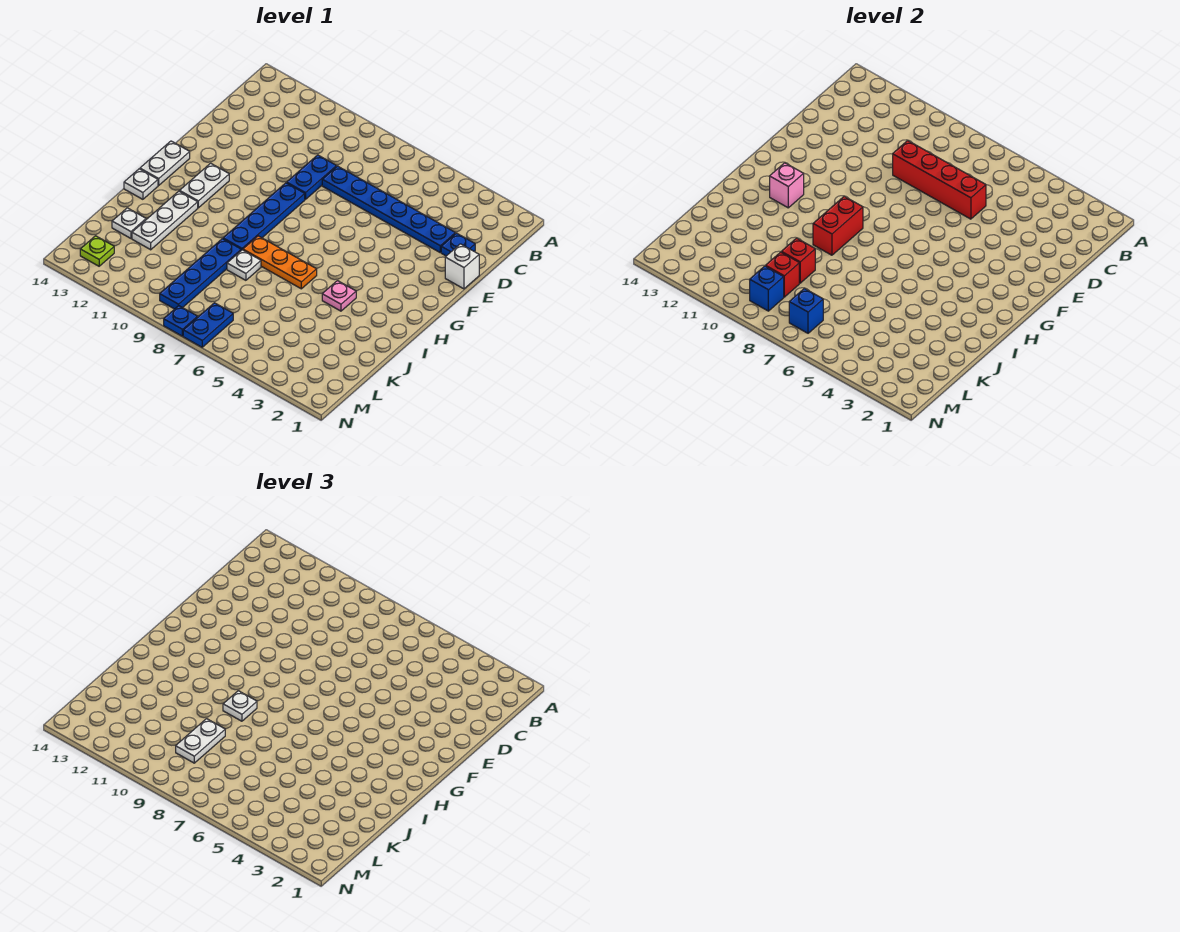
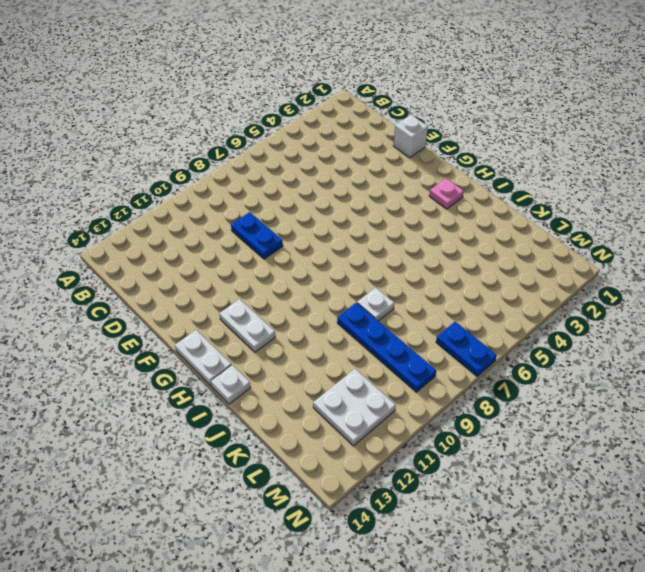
pink plate H2 level 1 -> pink plate I4 level 1
white plate L11:M12 level 1 -> none
none -> blue plate D2 level 1
none -> blue plate D3:D8 level 1
none -> blue plate F9:I9 level 1

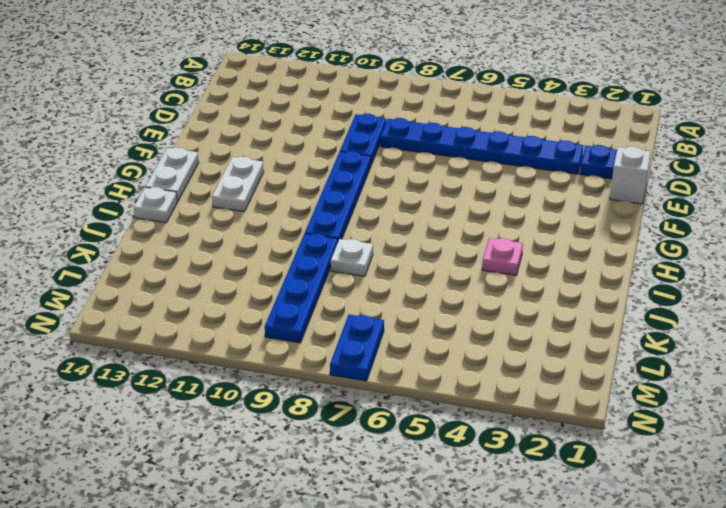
none -> orange plate I6:I8 level 1
none -> white plate I12:K12 level 1
none -> white plate K13 level 1

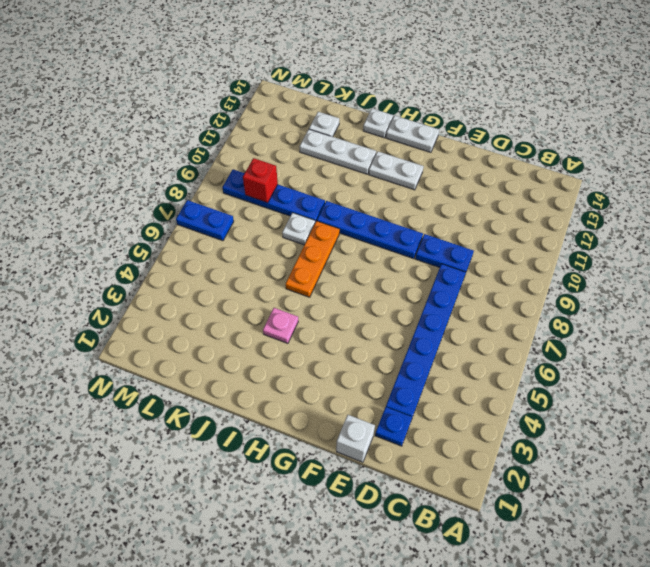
none -> lime plate M13 level 1
none -> blue plate N8 level 1
none -> red brick D6:D9 level 2

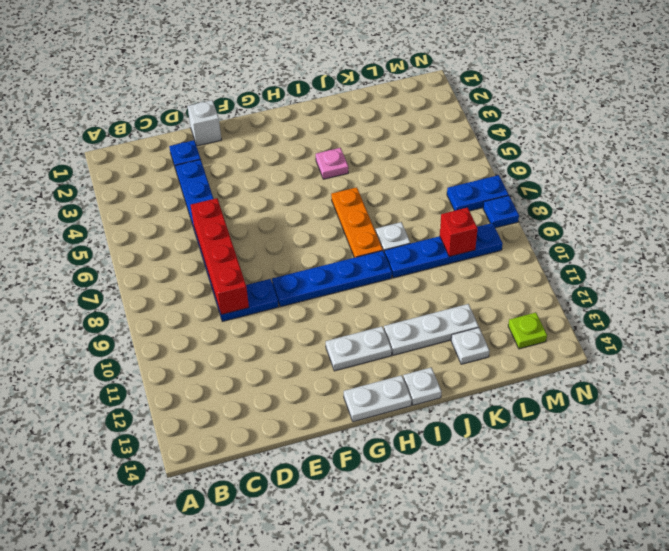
none -> red brick H9:I9 level 2
none -> pink brick H12 level 2
none -> red brick K9 level 2

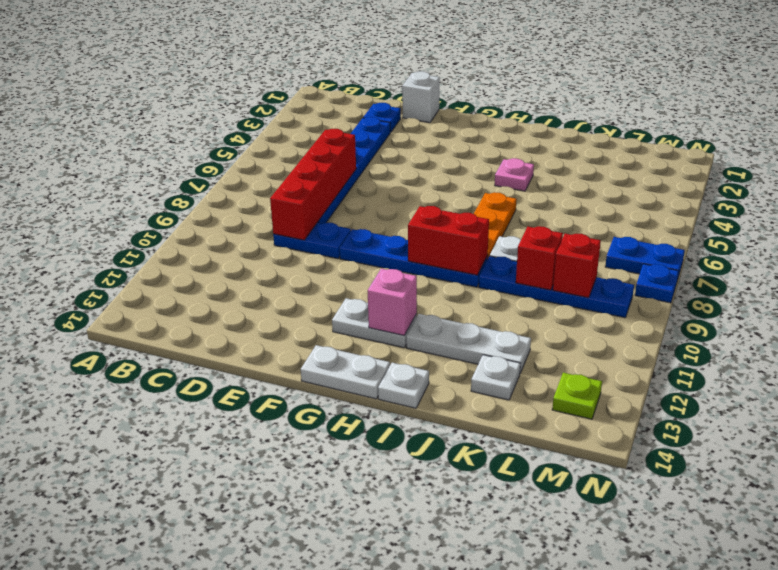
none -> blue brick M7 level 2
none -> blue brick M9 level 2
none -> white plate I9 level 3

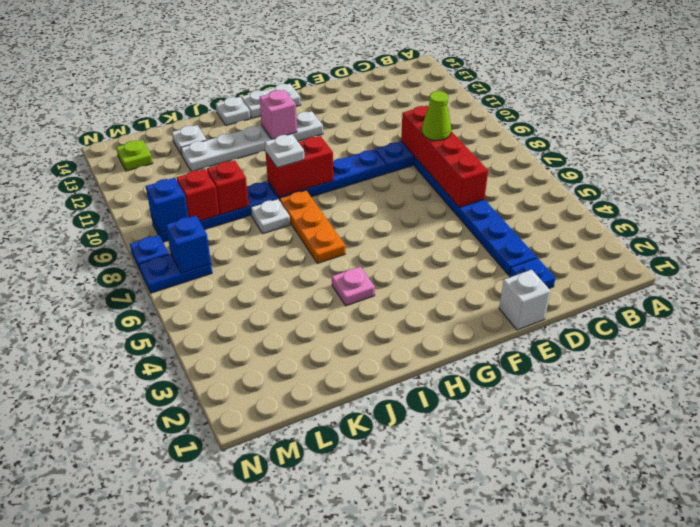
lime cone D8 level 3 -> none
none -> white plate K9:L9 level 3

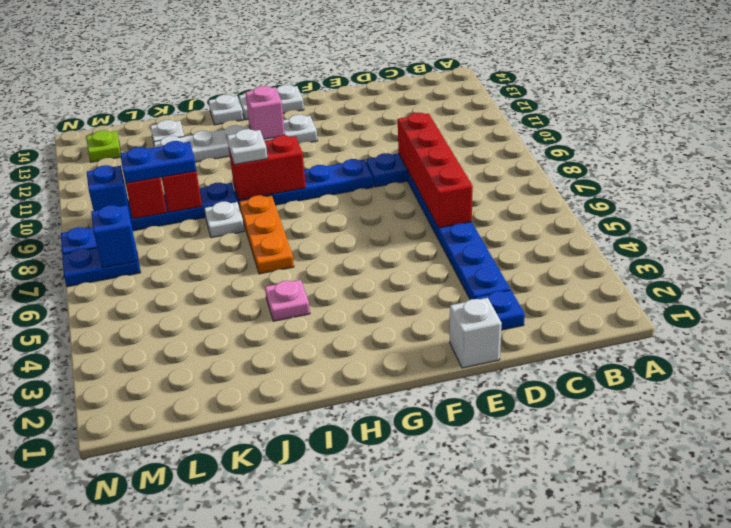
blue plate K9:L9 level 3 -> white plate K9:L9 level 3

